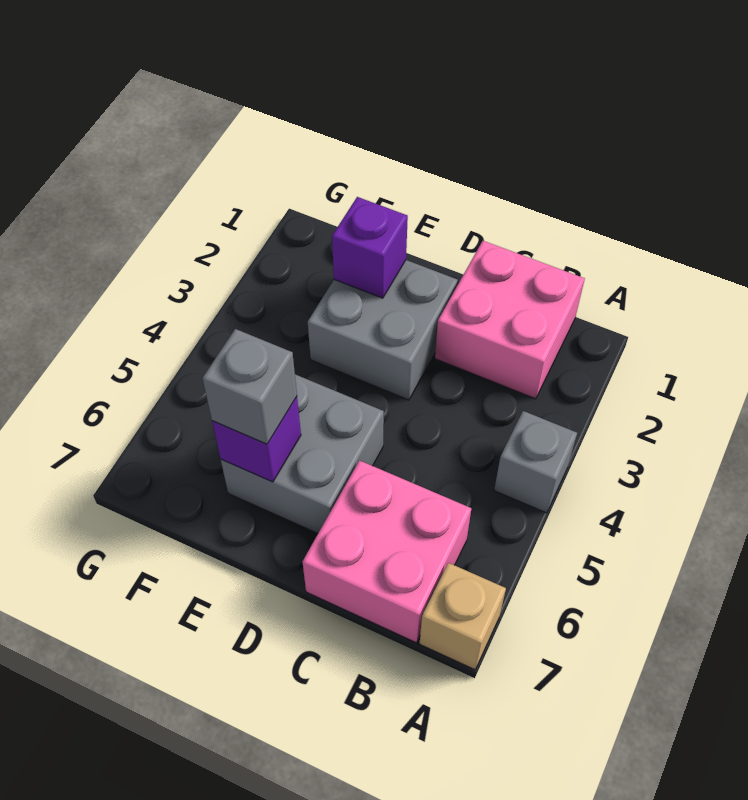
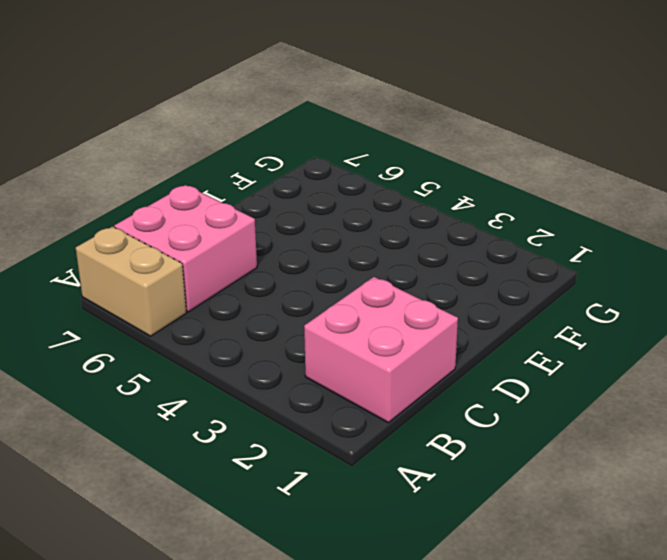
tan brick A6:A7 level 1 -> tan brick A7 level 1
none -> grey brick A4 level 1
none -> grey brick D2:E3 level 1

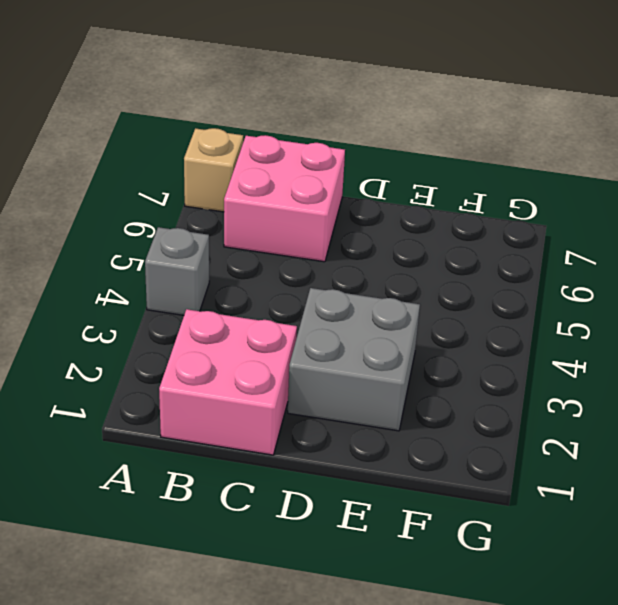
none -> grey brick D5:E6 level 1
none -> purple brick E2 level 2

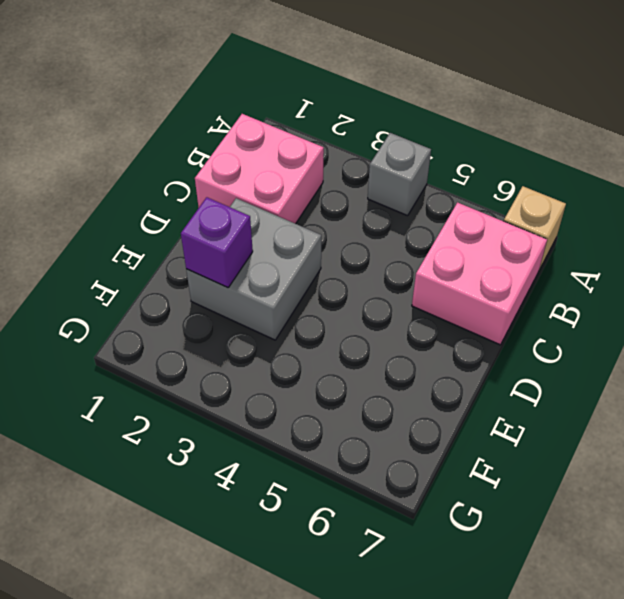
none -> grey brick D5:E6 level 1
none -> purple brick E6 level 2

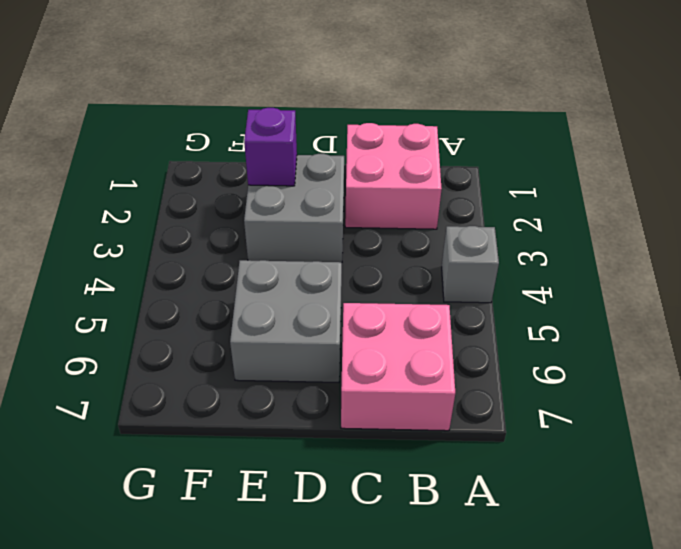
none -> tan brick A7 level 1
none -> purple brick E6 level 2

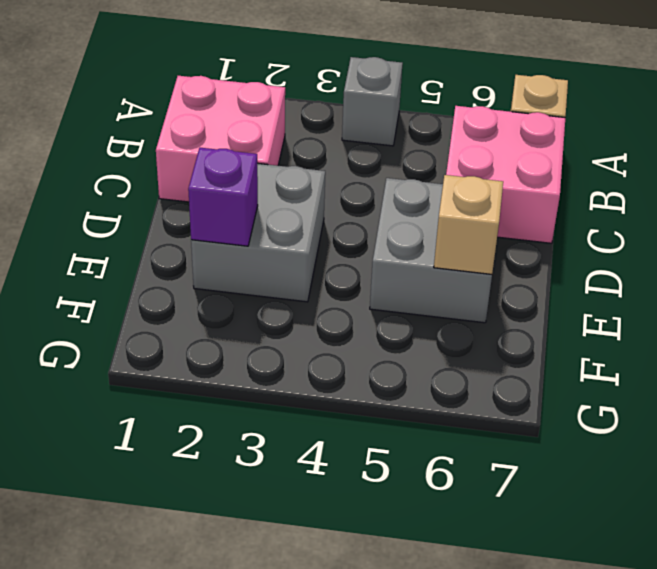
tan brick E6 level 2 -> purple brick E6 level 2
none -> grey brick E6 level 3

